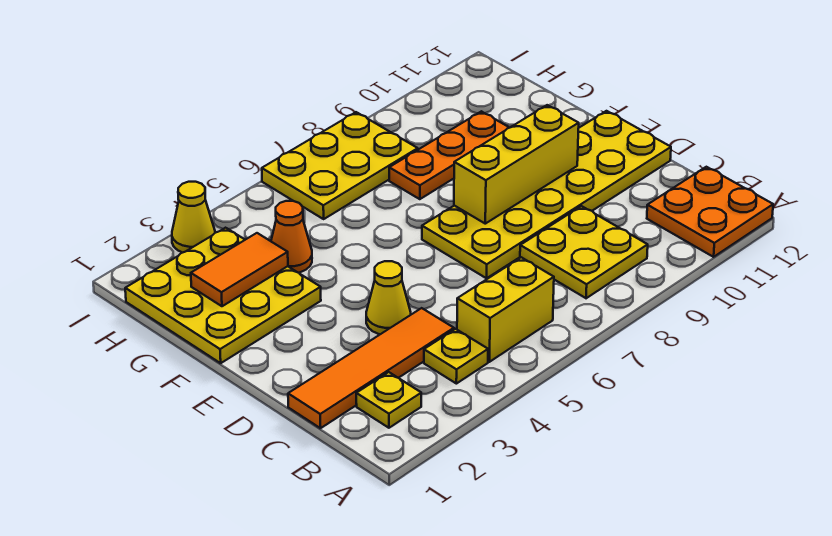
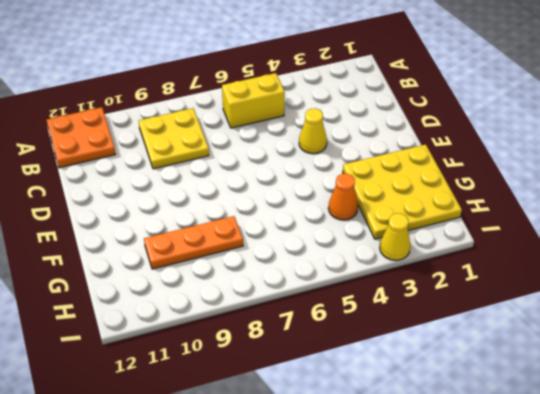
none -> yellow plate B2 level 1
none -> yellow plate B4 level 1
none -> orange tile C1:C4 level 1

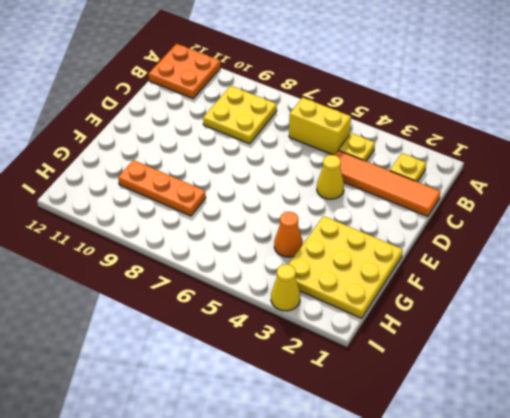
none -> yellow plate D7:E12 level 1
none -> yellow plate H6:I8 level 1
none -> yellow brick E8:E10 level 2

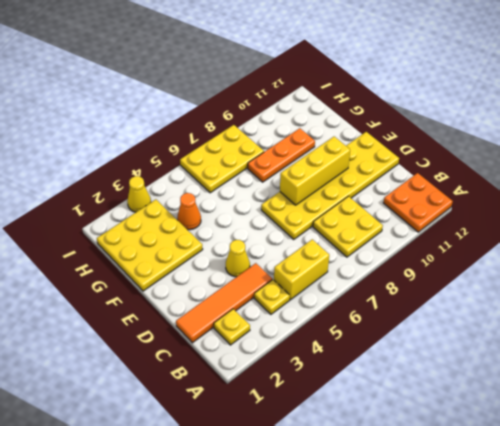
none -> orange tile G2:G3 level 2

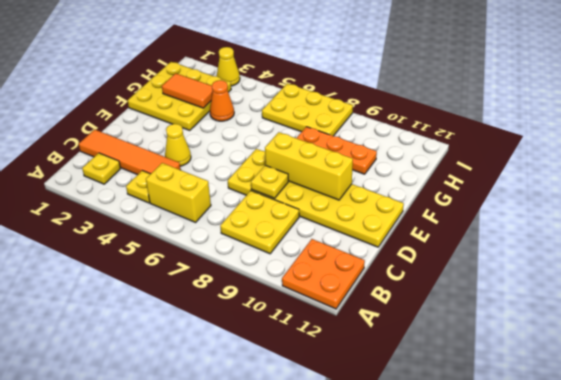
yellow plate D8 level 2 -> none

